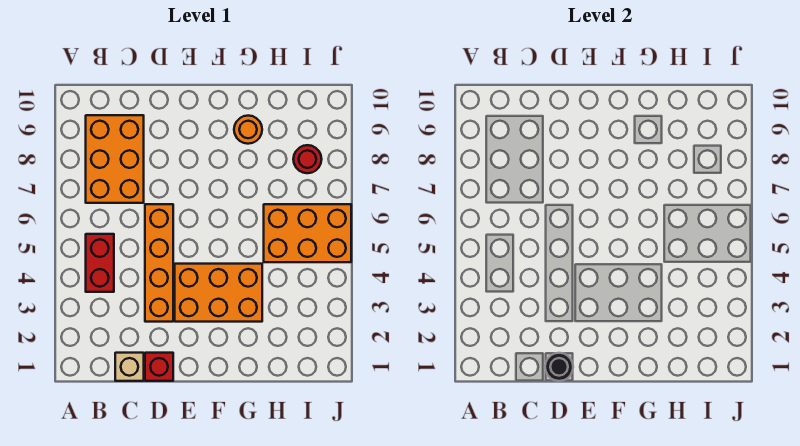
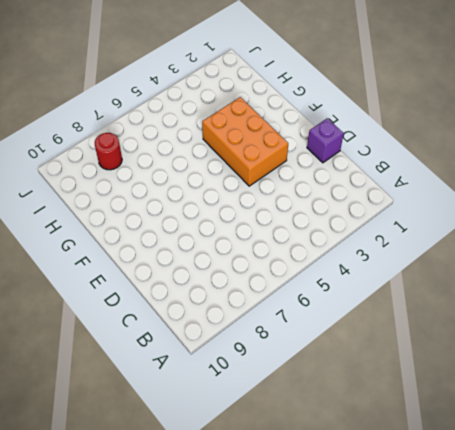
purple brick D1 level 1 -> red brick D1 level 1
none -> red brick B4:B5 level 1
none -> orange brick B7:C9 level 1

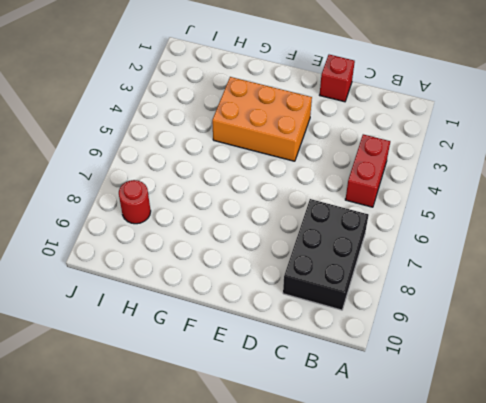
black brick B7:C9 level 1 -> orange brick B7:C9 level 1
none -> tan brick C1 level 1
none -> orange brick D3:D6 level 1

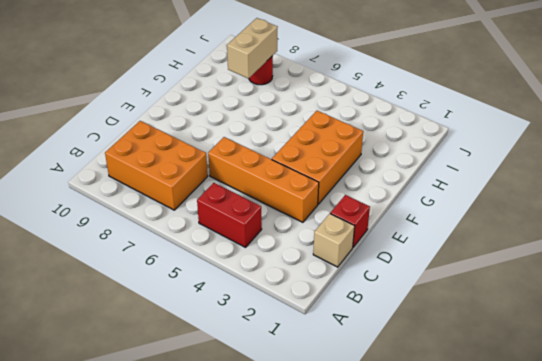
tan brick H8:I8 level 2 -> none
none -> orange round brick G9 level 1
none -> orange brick H5:J6 level 1

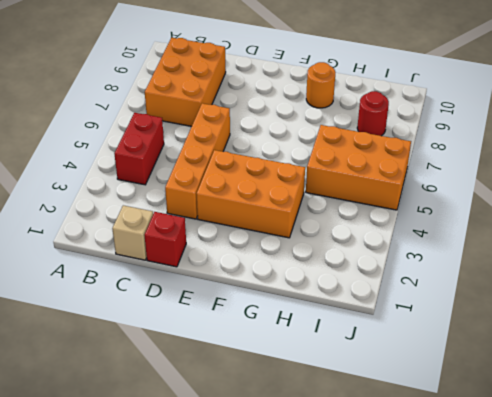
none -> black round brick D1 level 2

